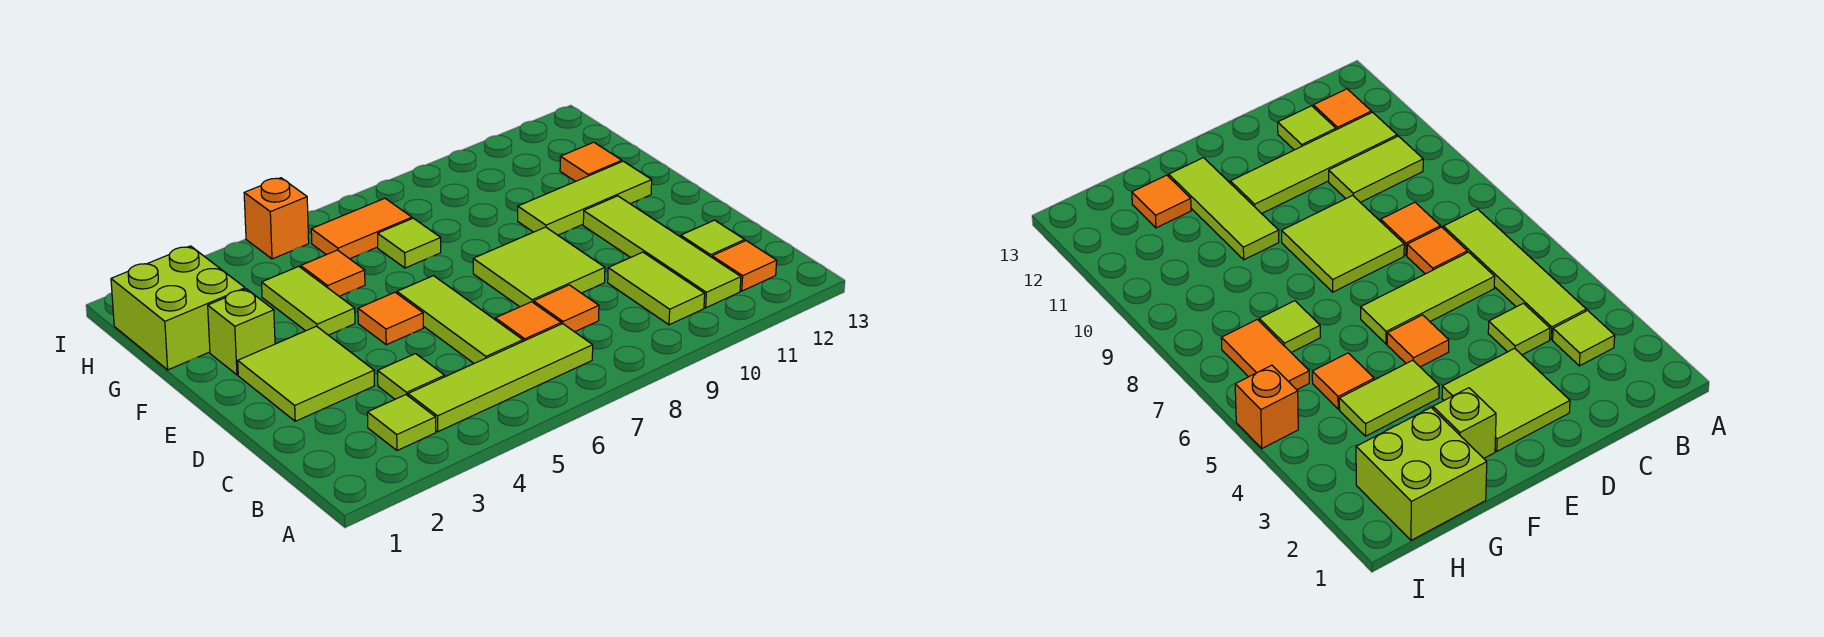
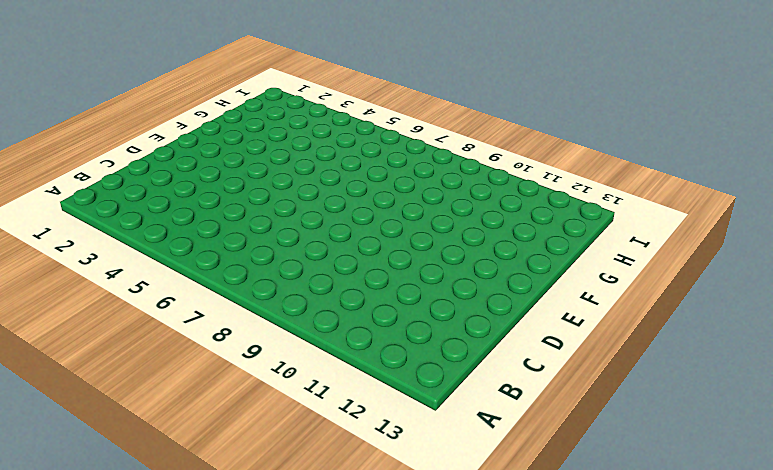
none -> lime tile B3 level 1
none -> lime tile B4:B7 level 1
none -> lime tile B10:C10 level 1

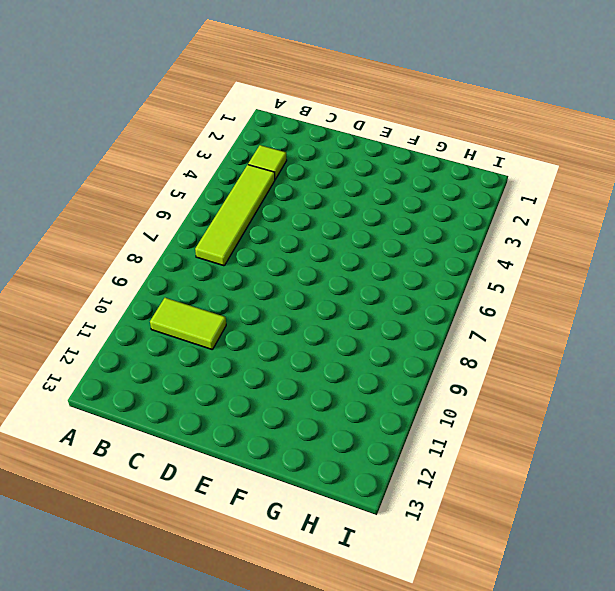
none -> lime tile B11:E11 level 1
none -> orange tile B12 level 1
none -> lime tile C4 level 1

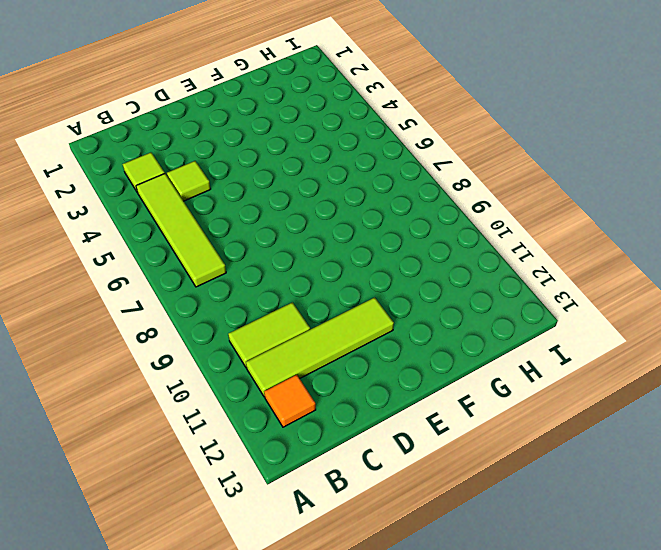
none -> lime tile C6:E6 level 1
none -> orange tile C7 level 1
none -> orange tile C8 level 1

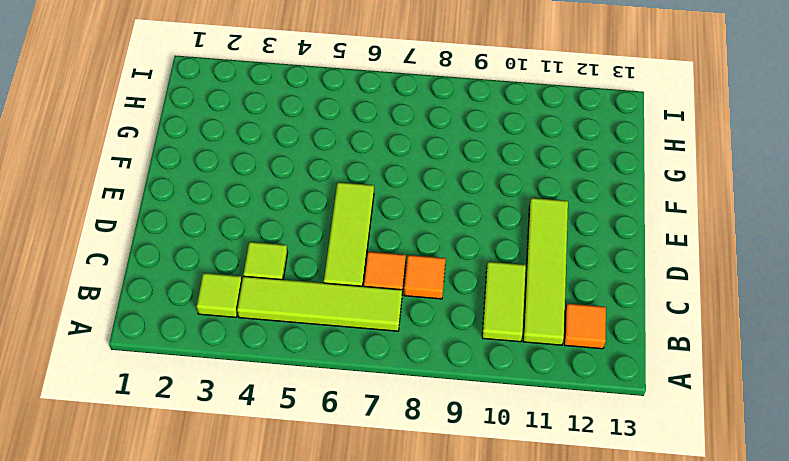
none -> lime tile C12 level 1
none -> lime tile D2:E3 level 1
none -> lime tile D8:E9 level 1

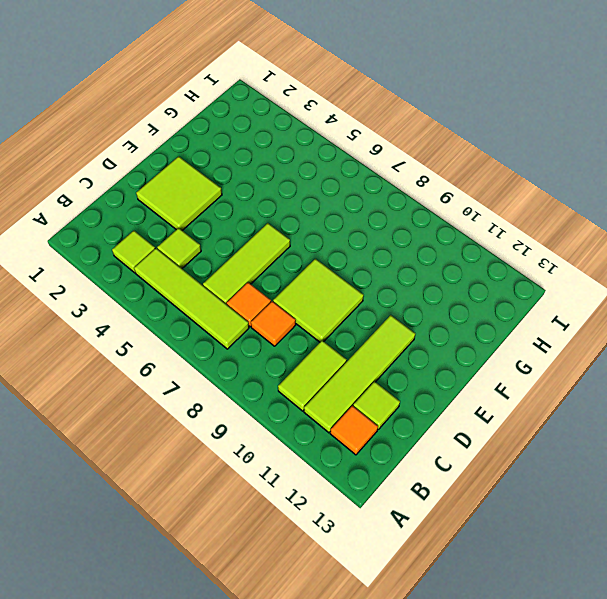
none -> orange tile E5 level 1
none -> lime brick F2 level 1
none -> lime tile F4:G4 level 1

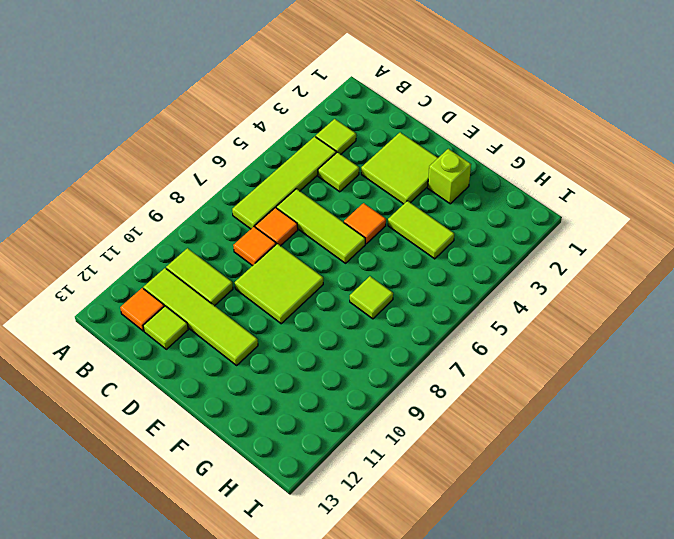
none -> lime tile F10:F12 level 1
none -> lime brick G1:H2 level 1
none -> orange tile G5 level 1

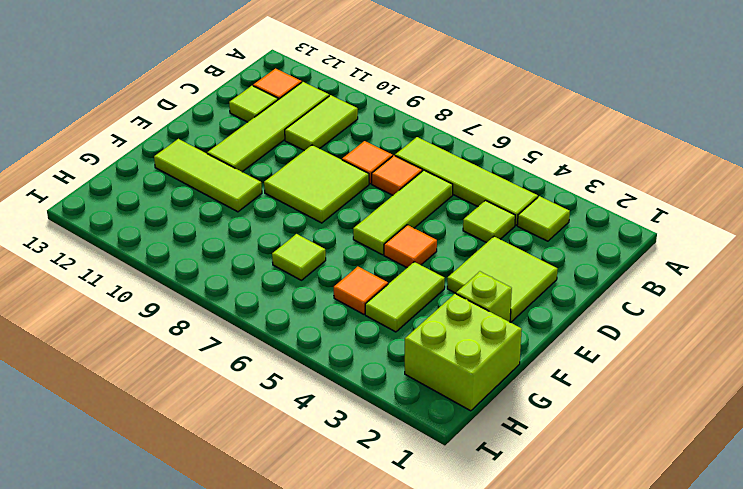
none -> orange tile G12 level 1
none -> orange tile H6:H7 level 1
none -> orange brick I5 level 1

